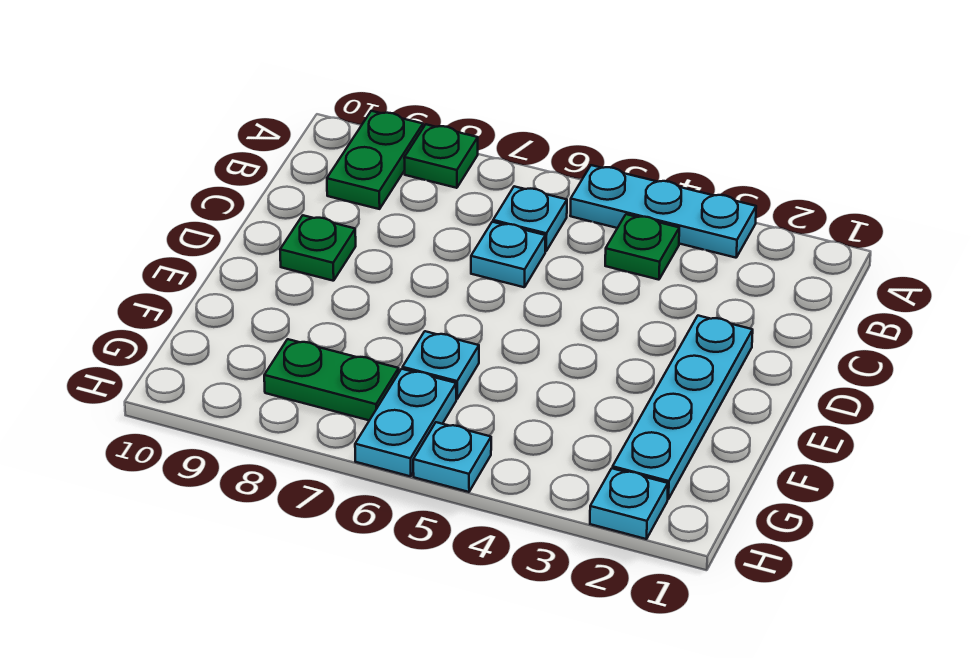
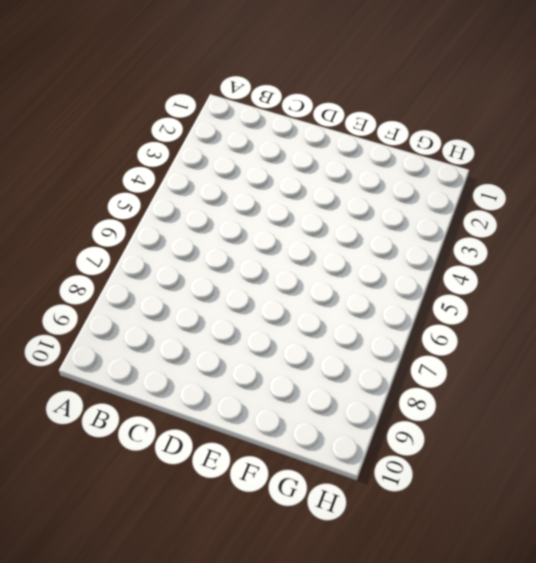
none -> cyan plate A3:A5 level 1
none -> green plate A8 level 1
none -> green plate A9:B9 level 1

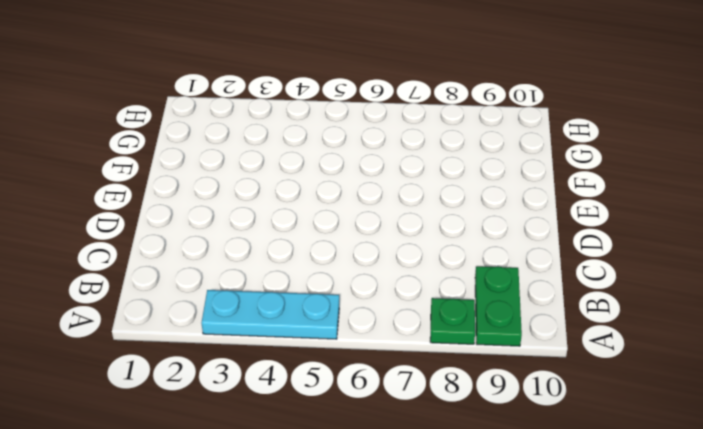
none -> green plate B4 level 1
none -> cyan plate B6 level 1
none -> cyan plate C6 level 1

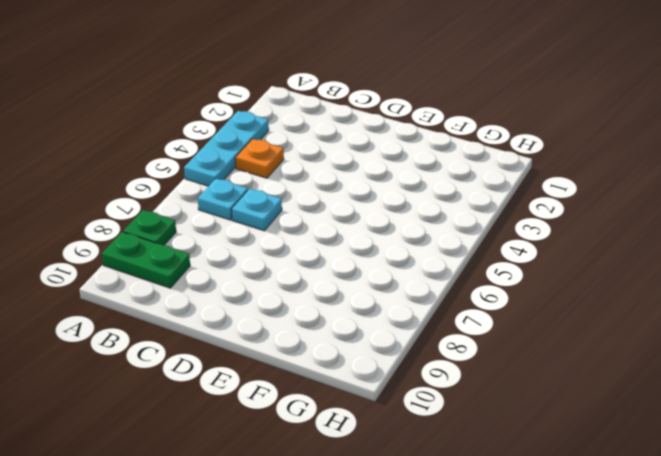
orange plate B4 level 1 -> green plate B4 level 1
none -> cyan plate D2:G2 level 1
none -> green plate D9 level 1
none -> cyan plate F6 level 1

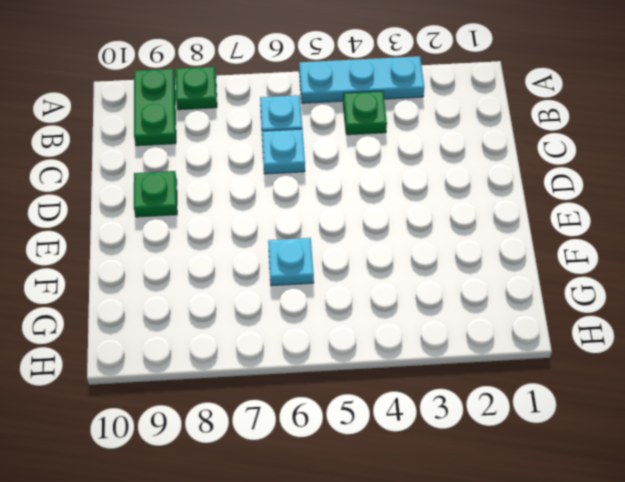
none -> cyan plate D2:G2 level 1
none -> cyan plate G6:H6 level 1
none -> green plate G7:G8 level 1

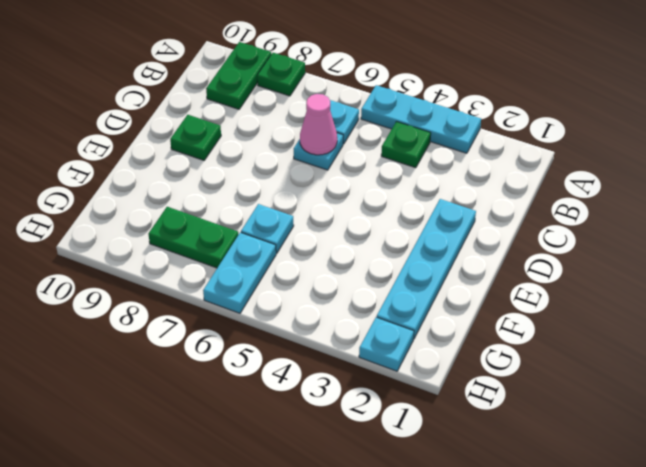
pink cone C6 level 2 -> none
none -> cyan plate H5 level 1

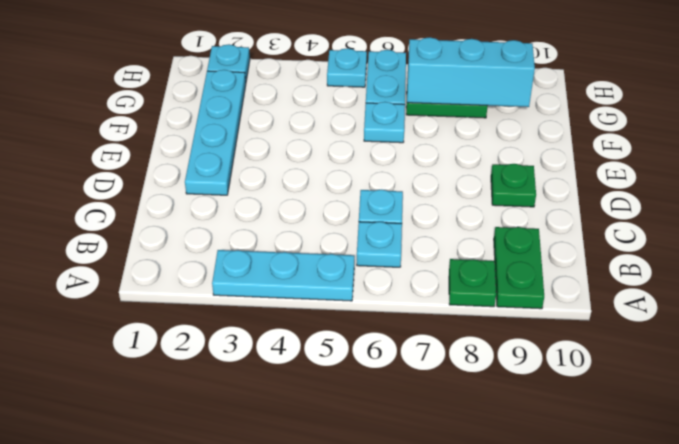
cyan brick G7:G9 level 2 -> none
none -> green plate B4 level 1

